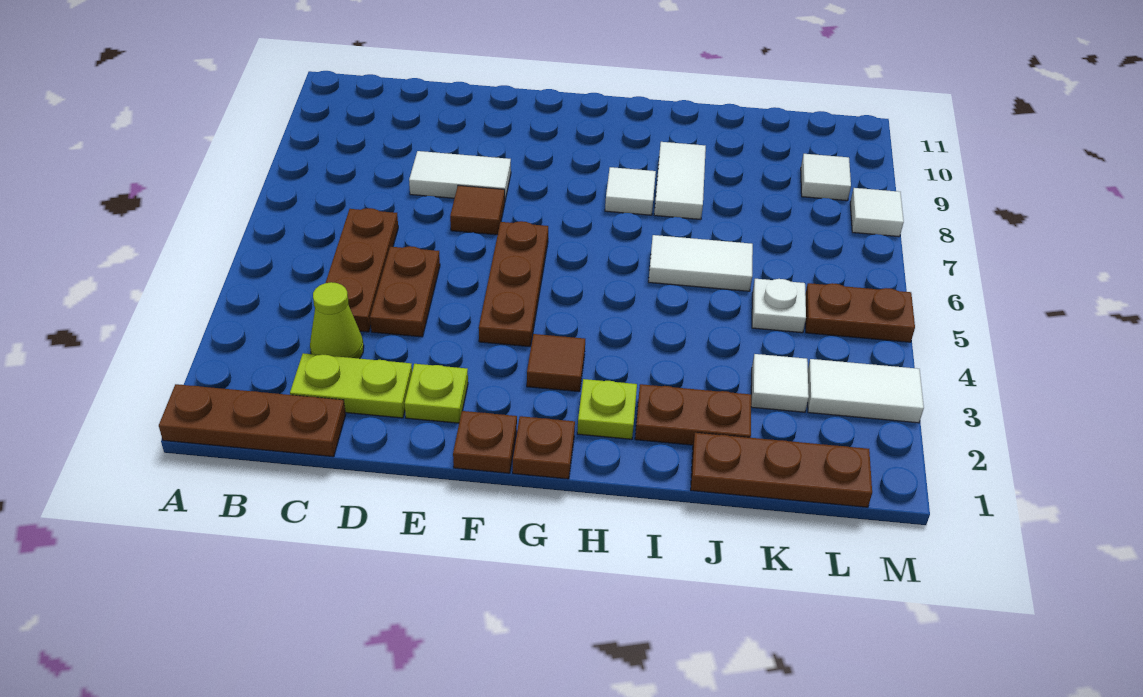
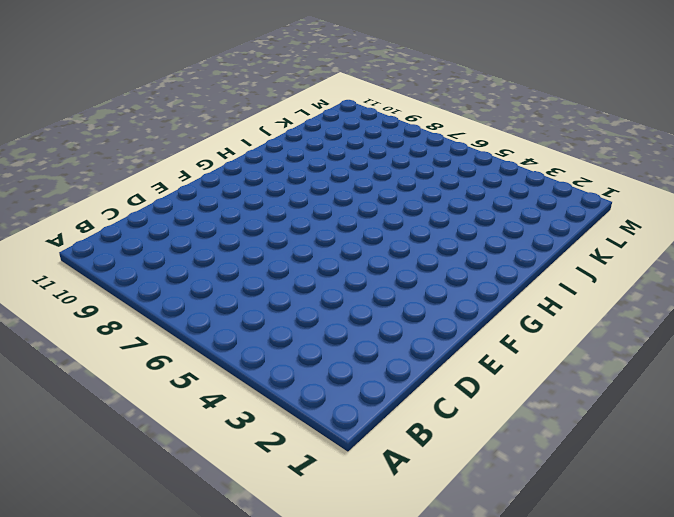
none -> brown plate A1:C1 level 1
none -> lime plate C2:D2 level 1
none -> lime cone C3 level 1

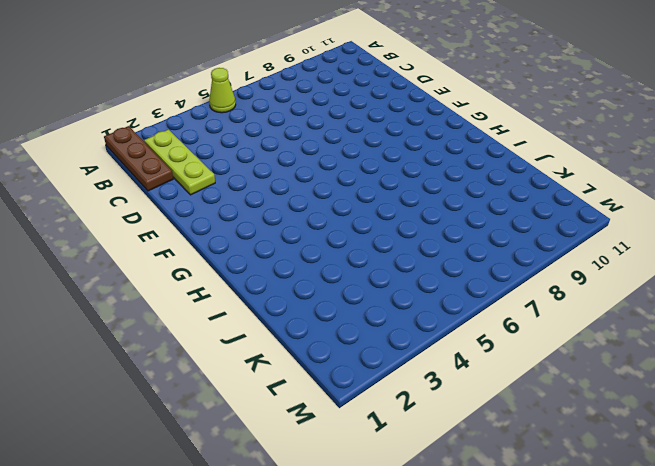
lime cone A5 level 1 -> lime cone C3 level 1
lime plate B2:D2 level 1 -> lime plate C2:D2 level 1
none -> brown plate C4:C6 level 1
none -> brown plate D4:D5 level 1
none -> white tile D8:E8 level 1

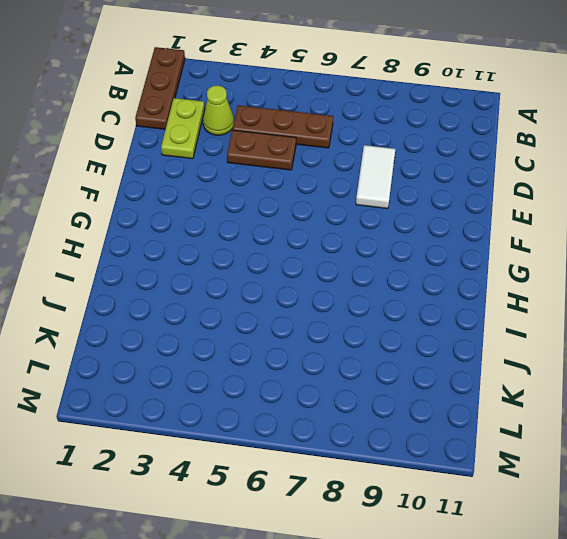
none -> lime plate E2 level 1
none -> brown tile E7 level 1
none -> brown plate F1 level 1

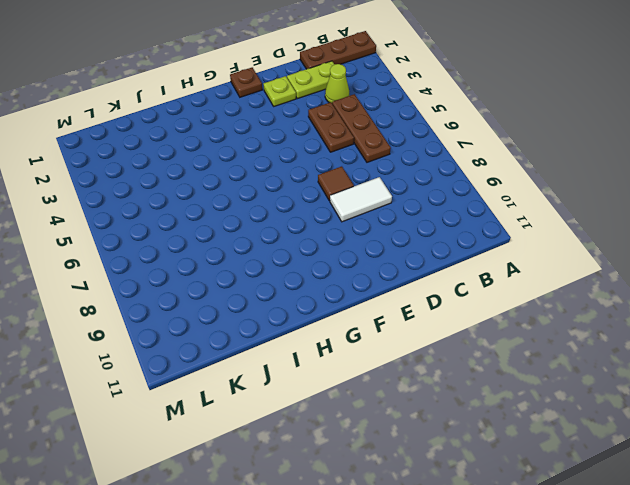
none -> brown plate F4:F6 level 1
none -> brown plate G1 level 1
none -> brown tile G3 level 1

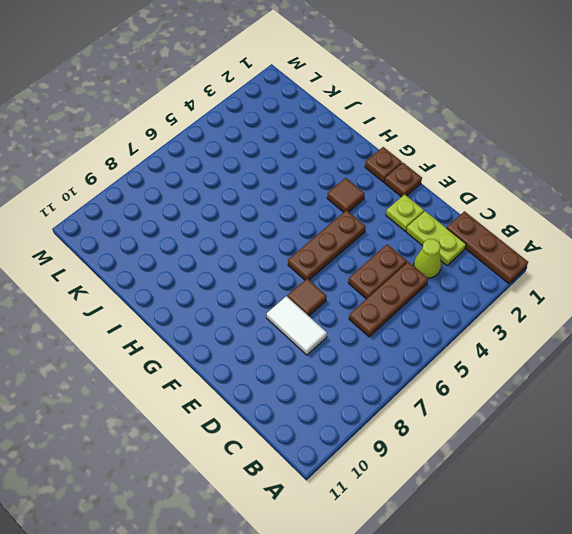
none -> lime plate H2 level 1
none -> white tile H8 level 1
none -> brown plate I2:J2 level 1

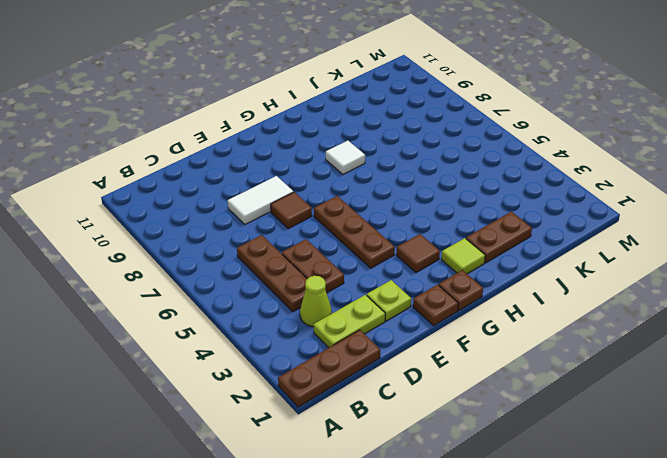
lime tile H2 level 1 -> lime plate H2 level 1
none -> white tile I6:J6 level 1
none -> white tile I8:I9 level 1
none -> brown plate J1:L1 level 1

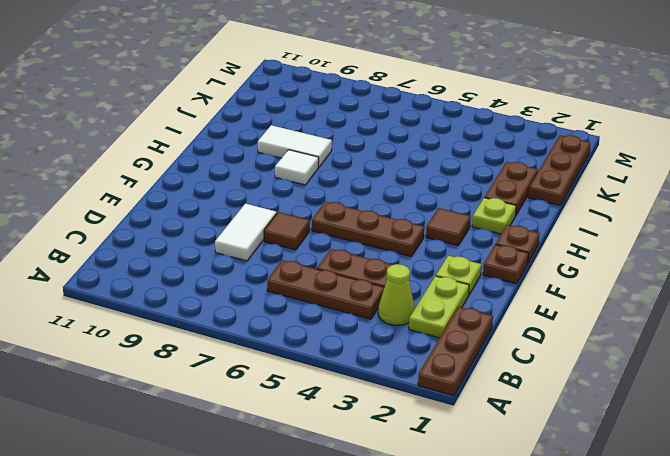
none -> white tile I6:J6 level 1
none -> white tile K3 level 1
none -> white plate K5 level 1

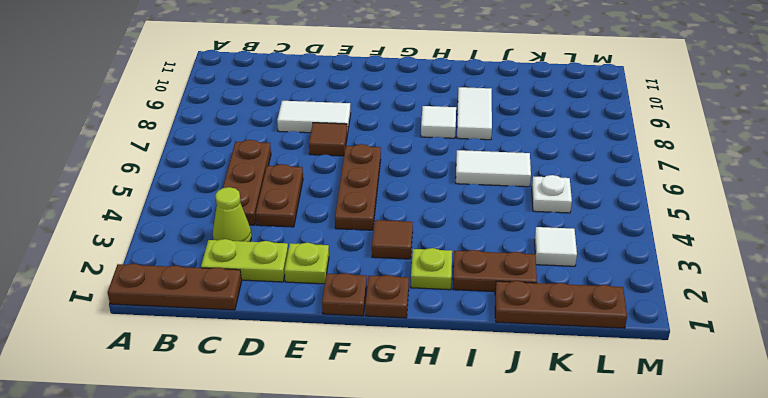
none -> white tile L3:M3 level 1
none -> brown plate L5:M5 level 1
none -> white tile L9 level 1

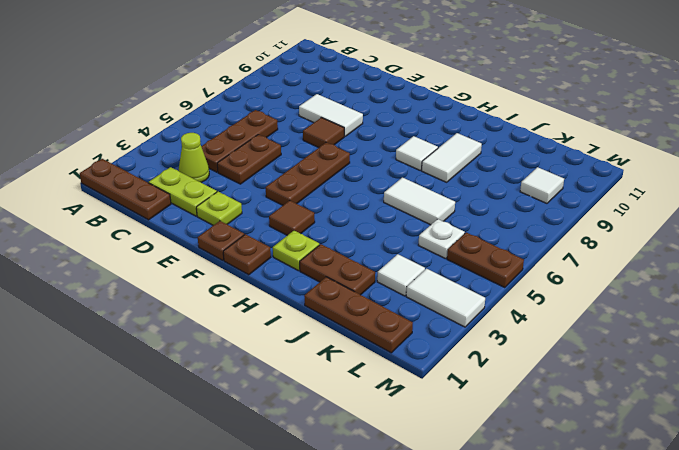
none -> white tile M8 level 1

